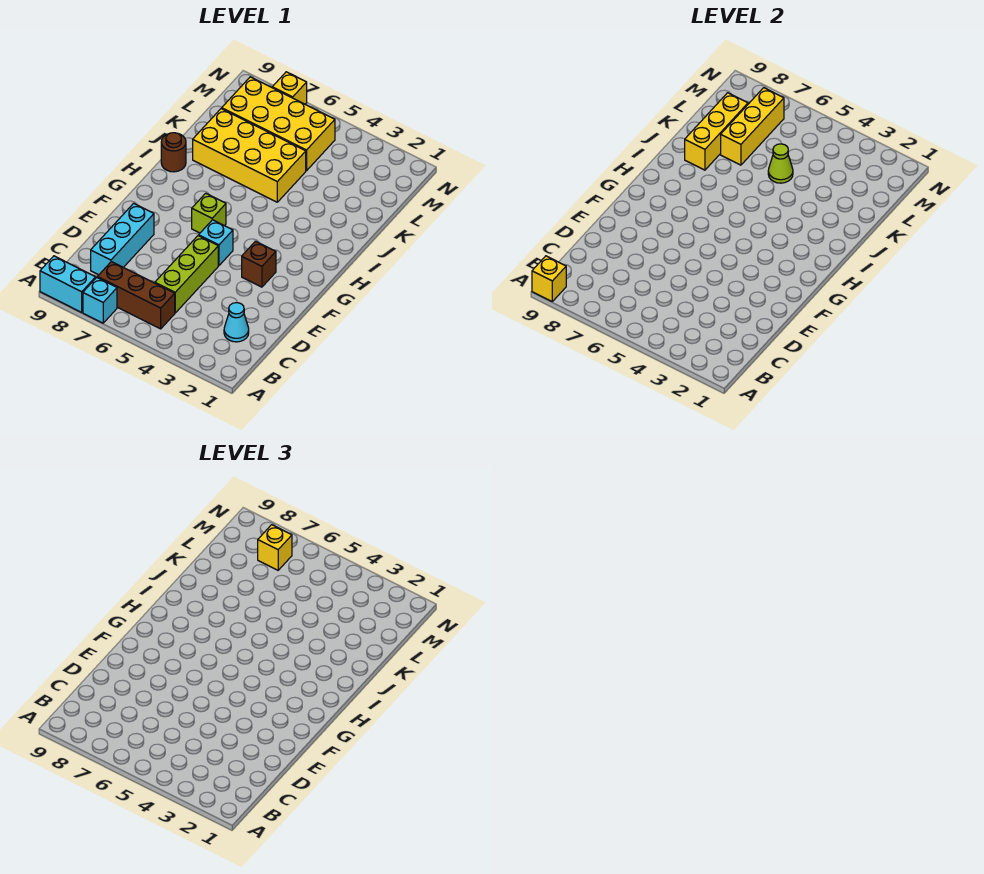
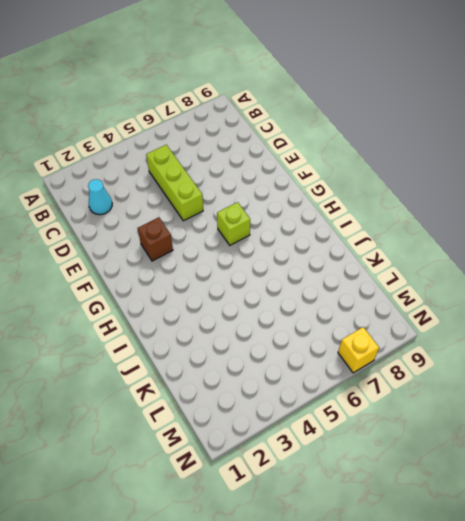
none -> cyan brick A7 level 1
none -> cyan brick A8:A9 level 1
none -> brown brick B5:B7 level 1

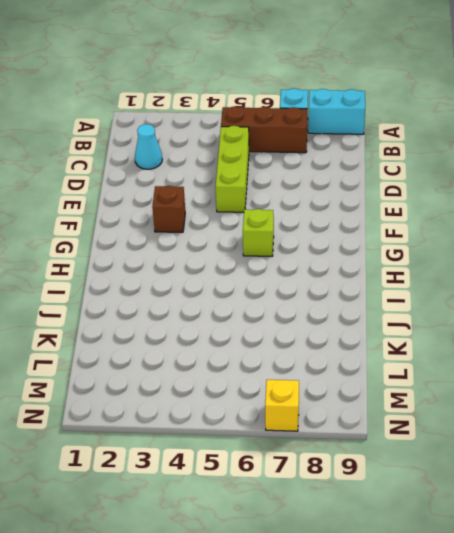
none -> cyan brick C8:E8 level 1
none -> cyan brick F5 level 1
none -> brown round brick I9 level 1

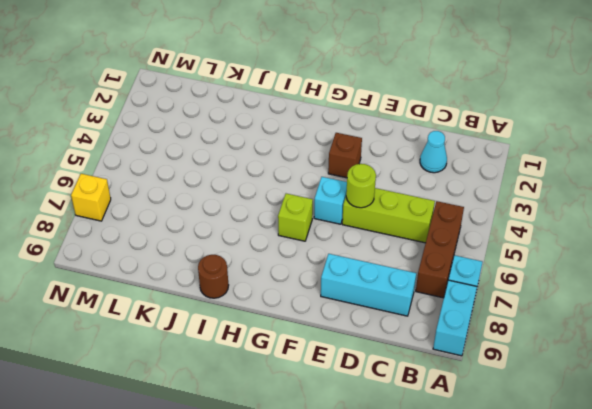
lime round brick E5 level 2 -> none
none -> yellow brick J5:K8 level 1
none -> yellow brick L5:M8 level 1
none -> yellow brick A9 level 2

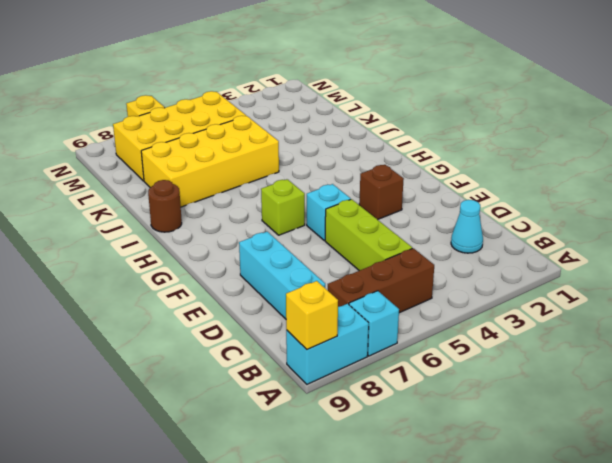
none -> yellow brick J8:L8 level 2
none -> lime cone K5 level 2
none -> yellow brick K7:M7 level 2

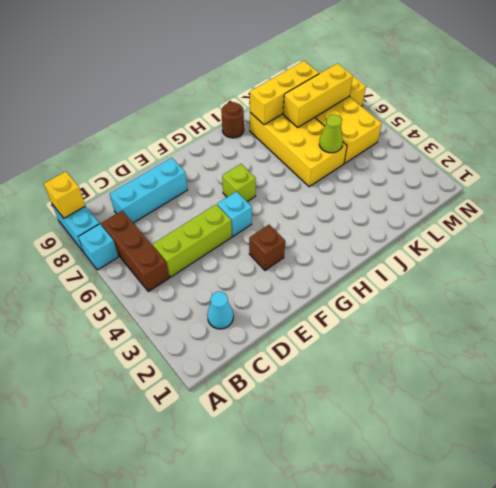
none -> yellow brick M7 level 3

